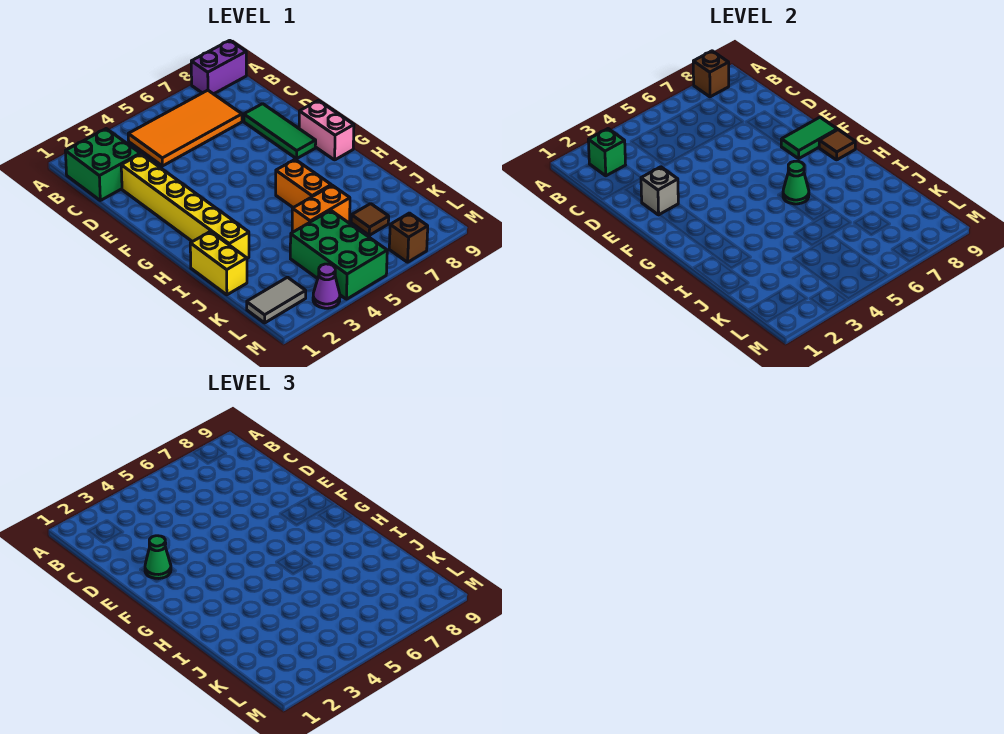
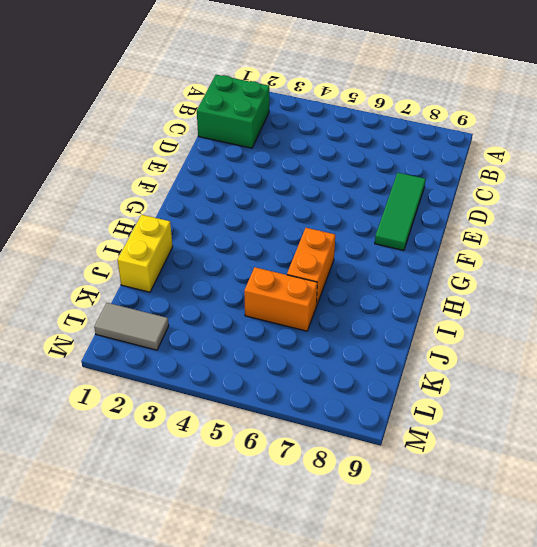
none -> purple brick A8:A9 level 1
none -> orange tile B4:C7 level 1
none -> yellow brick D2:I2 level 1

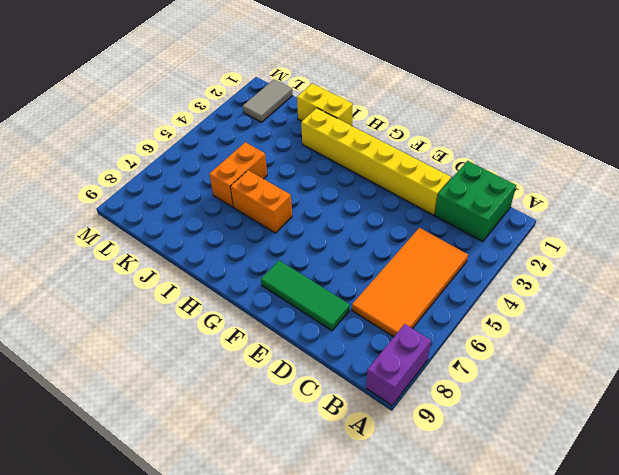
none -> pink brick F9:G9 level 1
none -> green brick K4:M5 level 1
none -> brown tile K7 level 1

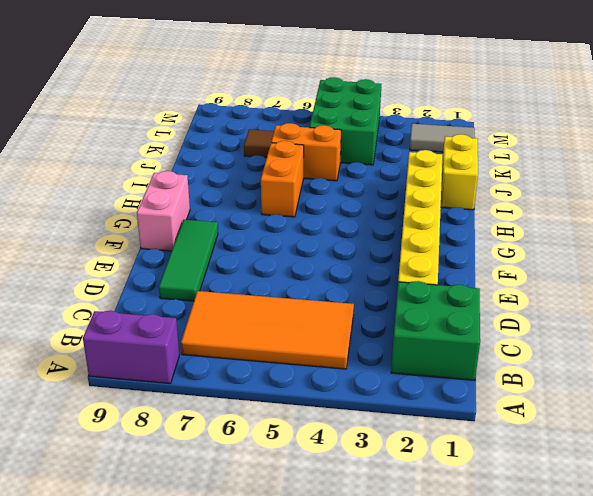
none -> purple cone M3 level 1
none -> brown brick M7 level 1
none -> brown brick A8 level 2

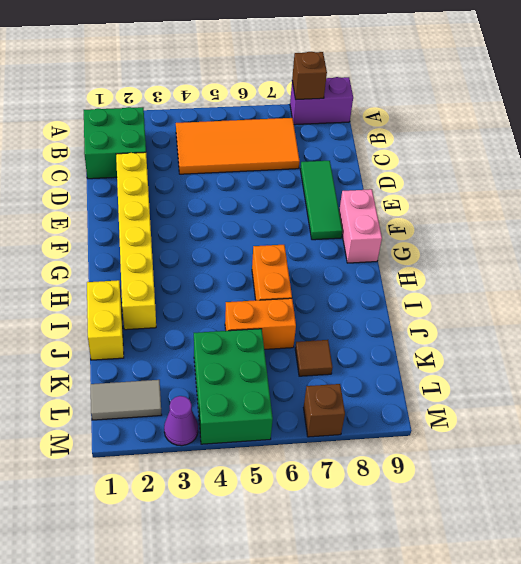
none -> green brick B2 level 2
none -> grey brick E2 level 2
none -> green tile F8:F9 level 2

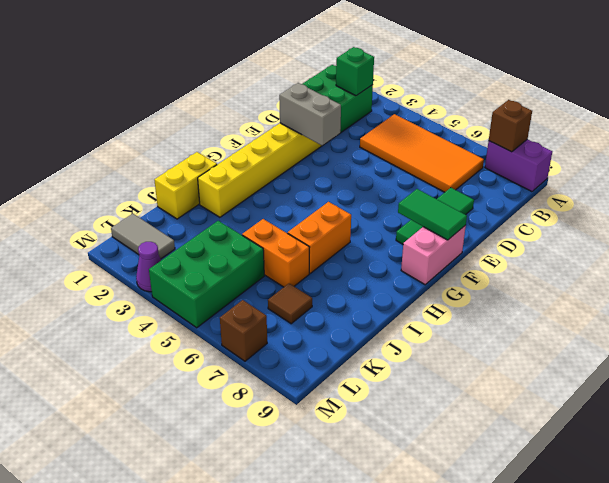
grey brick E2:E3 level 2 -> grey brick E2 level 2
none -> brown tile G9 level 2
none -> green cone H6 level 2
none -> green cone E2 level 3

